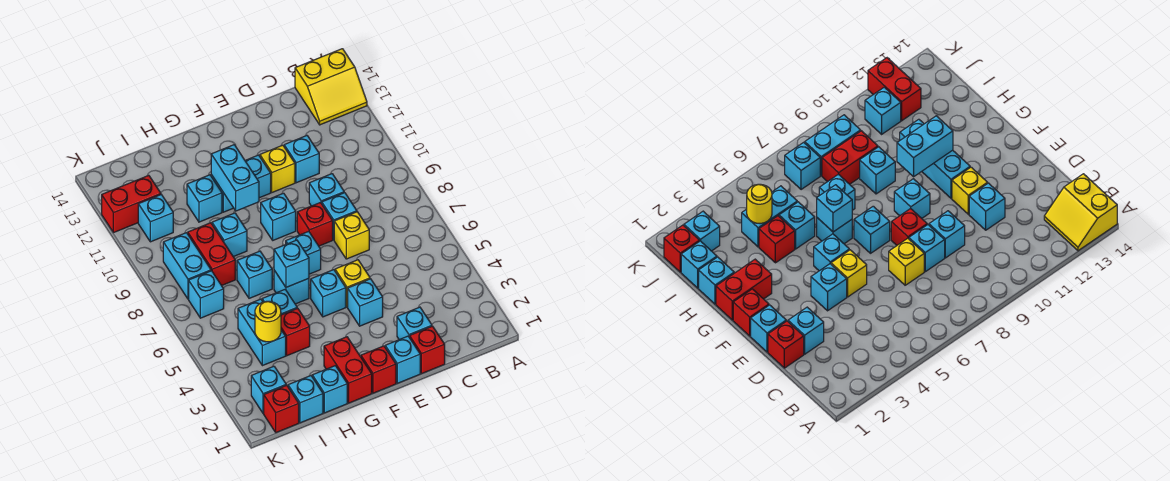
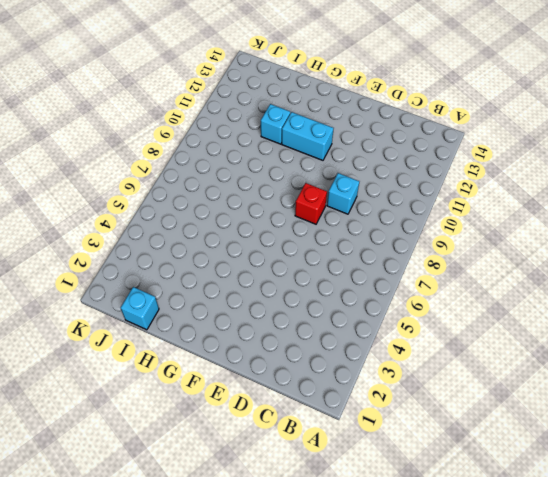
none -> yellow slope A13:B14 level 1 top 14
none -> red brick D1 level 1
none -> cyan brick D2 level 1
none -> yellow brick D7 level 1

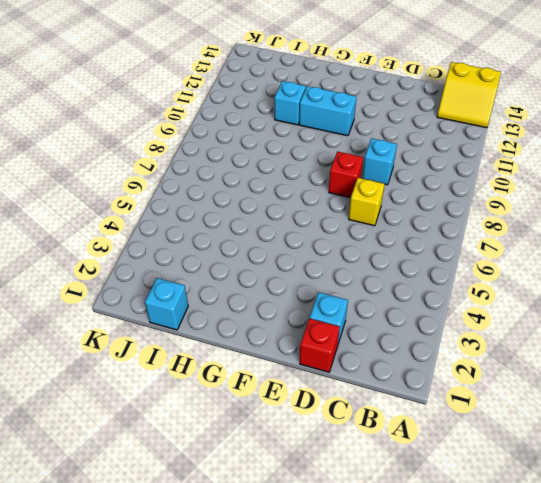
none -> cyan brick D8 level 1
none -> cyan brick D11 level 1
none -> cyan brick E1 level 1
none -> cyan brick E4 level 1

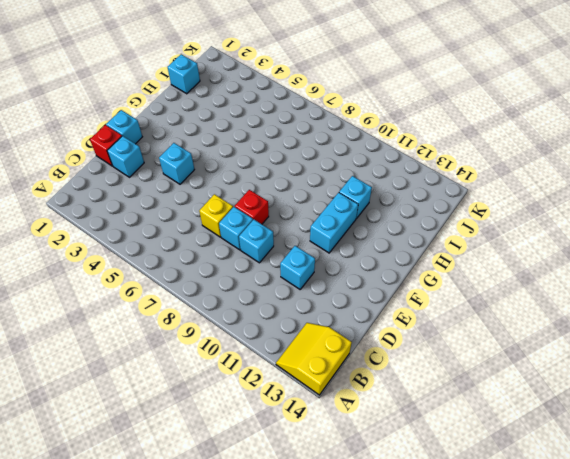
none -> yellow brick E5 level 1
none -> yellow brick E11 level 1
none -> red brick F1 level 1
none -> cyan brick F5 level 1

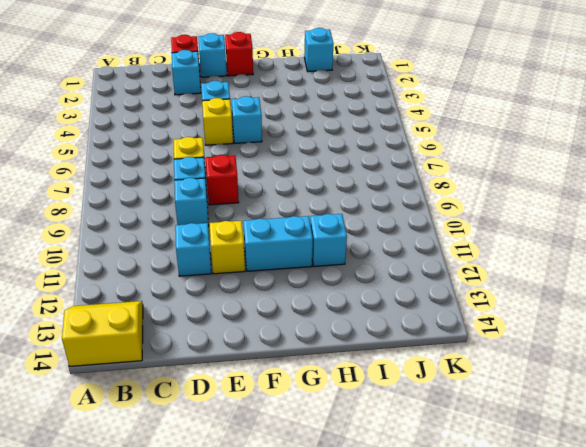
none -> cyan brick F7 level 1
none -> cyan brick F9 level 1
none -> red brick G1:G2 level 1
none -> cyan brick G6 level 1

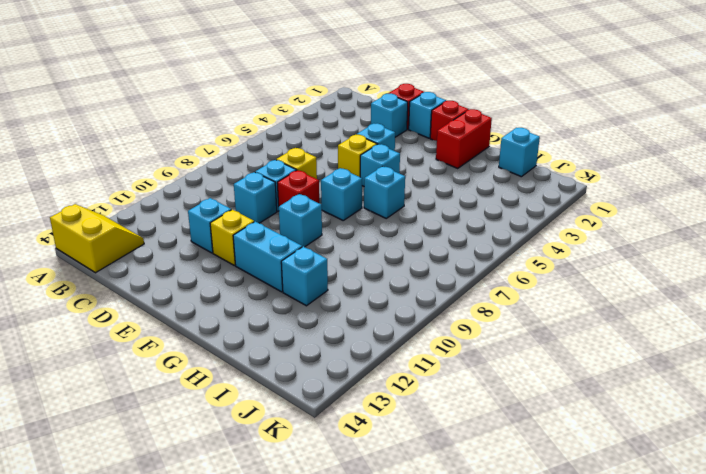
none -> cyan brick H1 level 1
none -> red brick H4 level 1
none -> cyan brick H5 level 1
none -> cyan brick H7 level 1

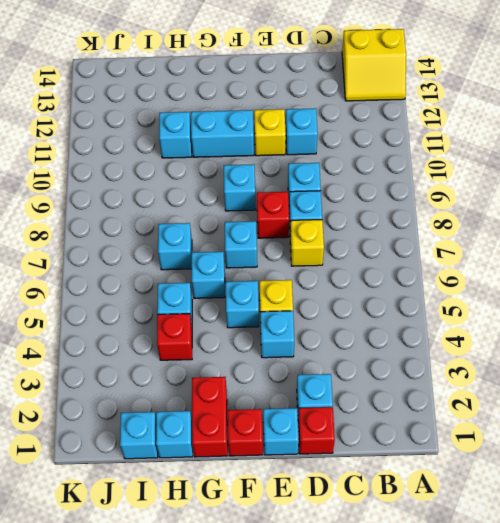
none -> cyan brick H9 level 1
none -> cyan brick I4:I5 level 1
none -> red brick I8:I9 level 1
none -> red brick J1 level 1

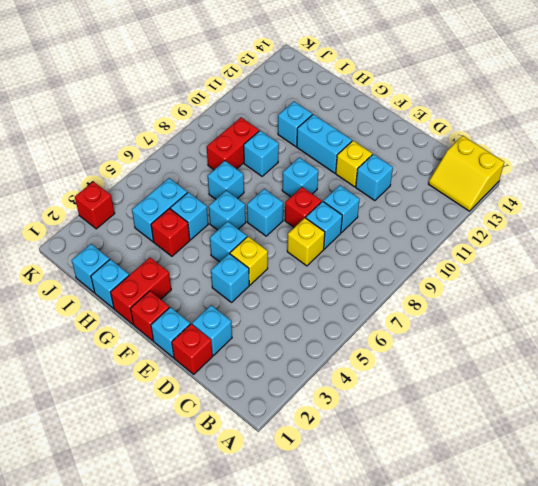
red brick K3 level 1 -> red brick J1 level 1
none -> cyan brick J2 level 1
none -> cyan brick J7 level 1
none -> cyan brick J8:J9 level 1
none -> cyan brick J11 level 1

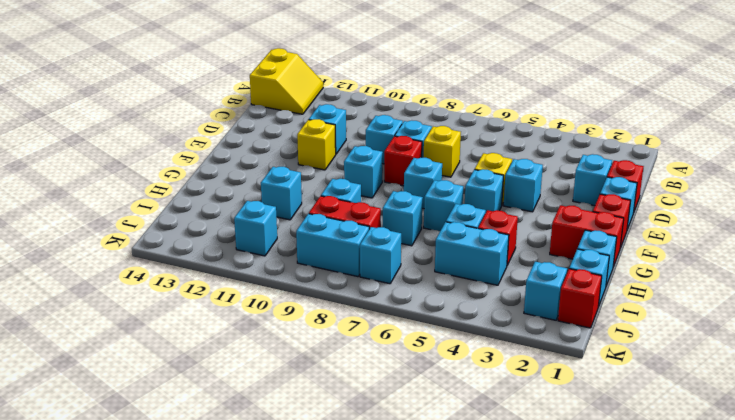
none -> cyan brick F11:G11 level 1
none -> red brick J12:K12 level 1
none -> cyan brick G6 level 2
none -> cyan brick G10:G11 level 2

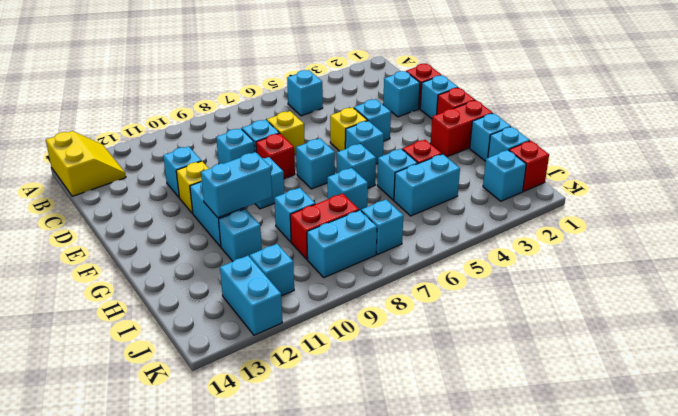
cyan brick B5 level 1 -> cyan brick G6 level 2
cyan brick J12:K12 level 1 -> red brick J12:K12 level 1
none -> yellow round brick I4 level 2

